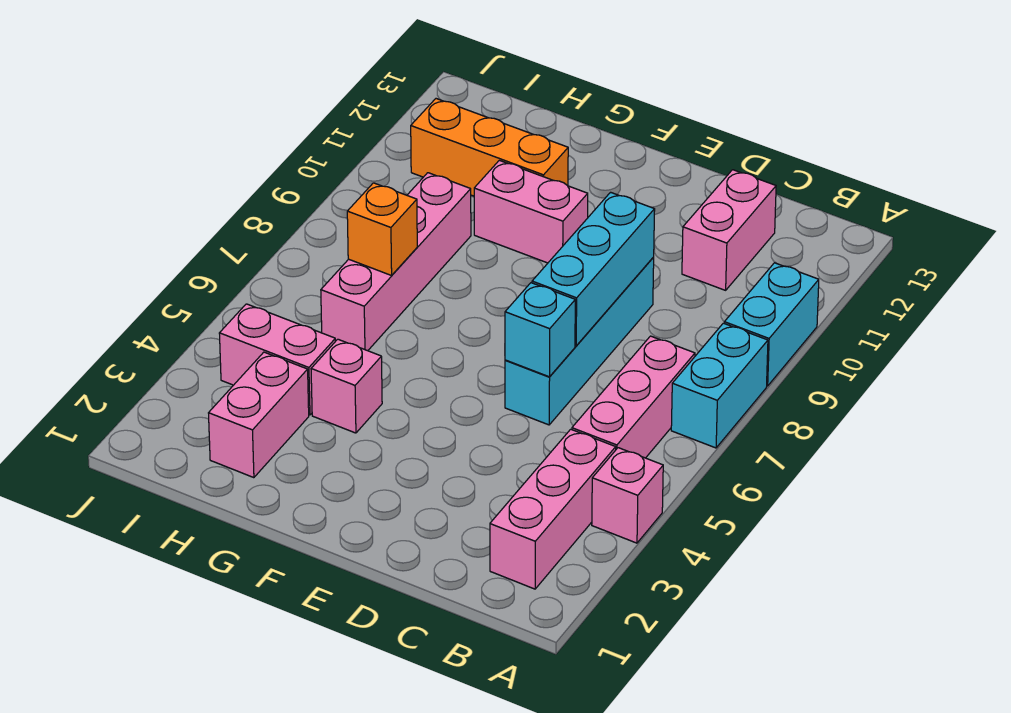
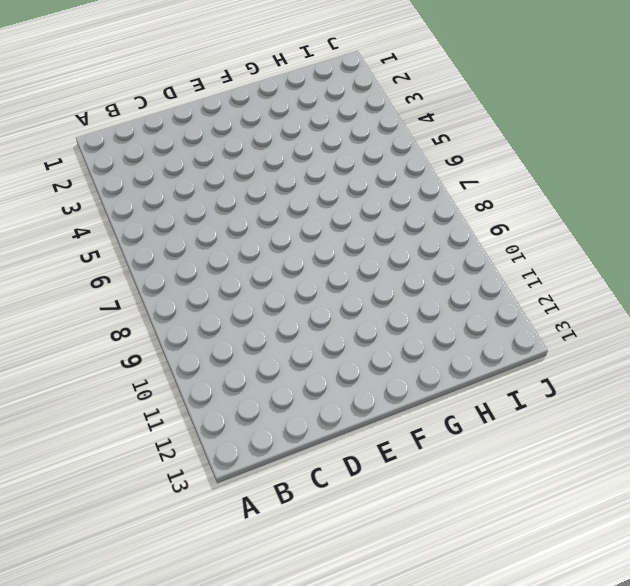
none -> pink brick A4 level 1
none -> cyan brick A7:A8 level 1
none -> cyan brick A9:A10 level 1

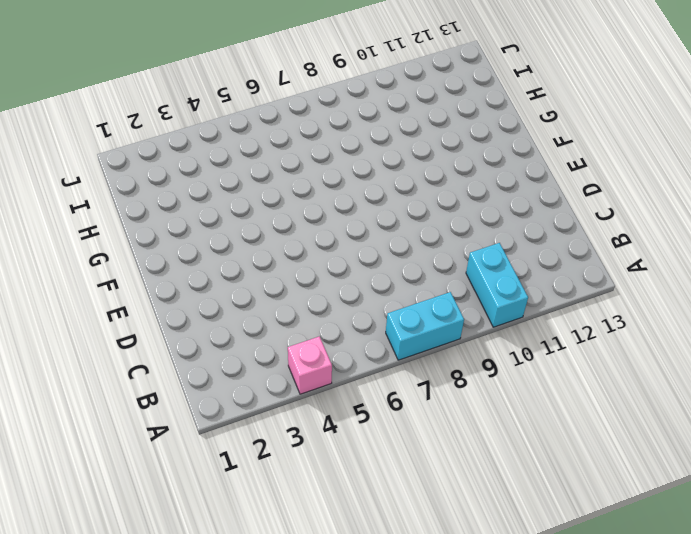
cyan brick A10:B10 level 1 -> cyan brick A9:A10 level 1
none -> pink brick B2:B4 level 1
none -> pink brick B5:B7 level 1
none -> pink brick C11:C12 level 1

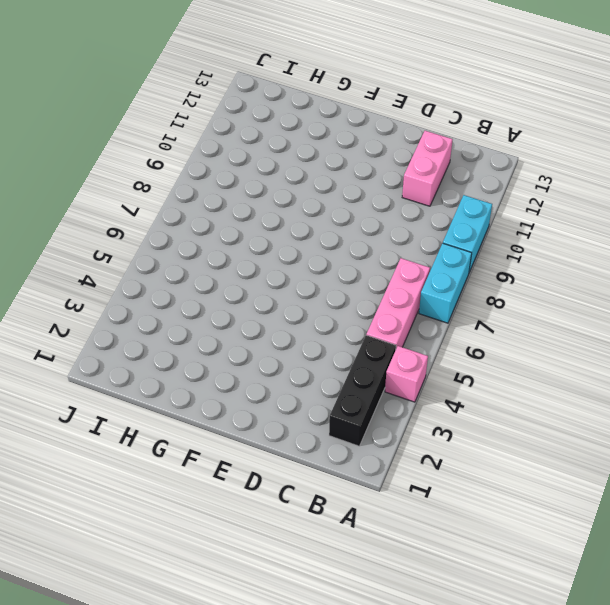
black brick B2:B4 level 1 -> pink brick B2:B4 level 1
none -> cyan brick D6:D9 level 1
none -> pink brick F10:G10 level 1
none -> pink brick G4 level 1

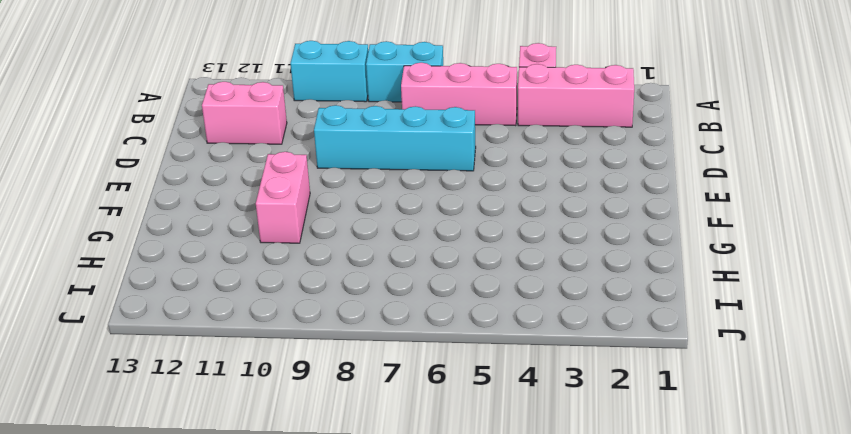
none -> pink brick G4 level 1
none -> orange brick G11:I11 level 1
none -> pink brick H2:H3 level 1

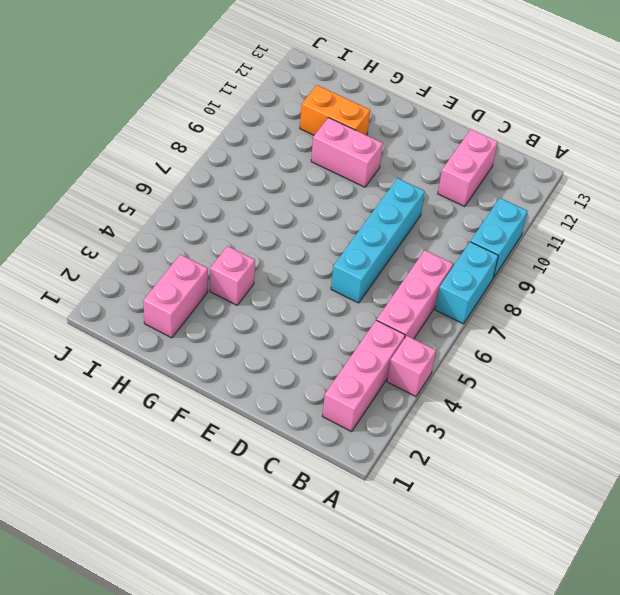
orange brick G11:H11 level 1 -> orange brick G11:I11 level 1
none -> pink brick H4:I4 level 1
none -> pink brick H6:H9 level 1
none -> cyan brick D6 level 2

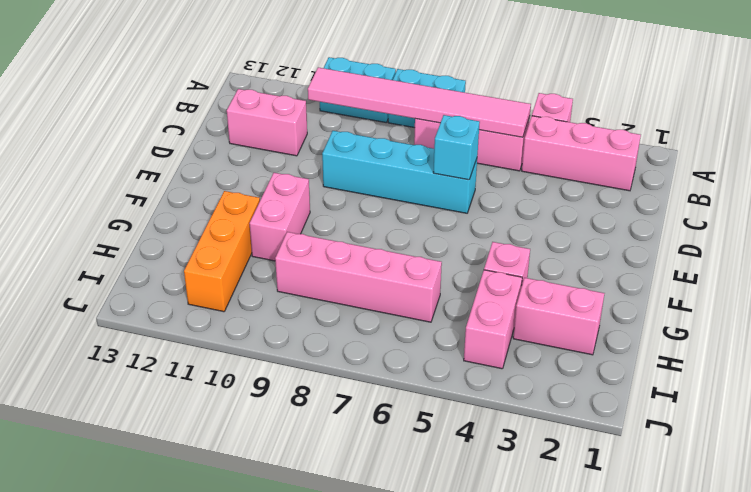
pink tile B5:B10 level 2 -> none
none -> cyan brick D7:D9 level 2
none -> orange brick H7 level 2

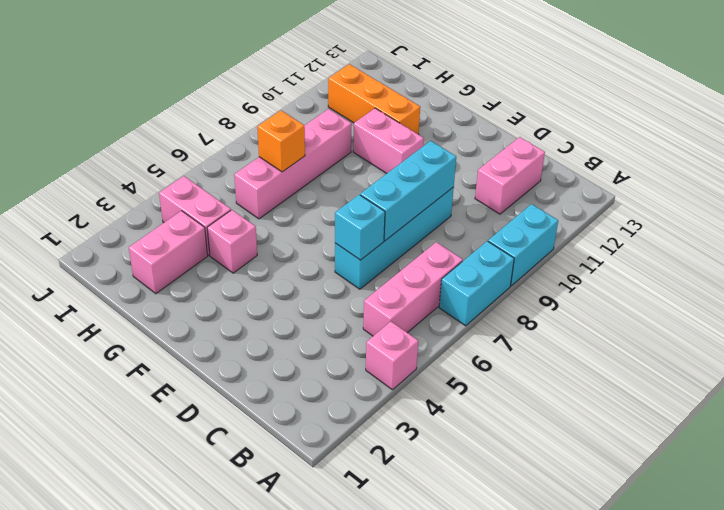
none -> pink brick B2:B4 level 1

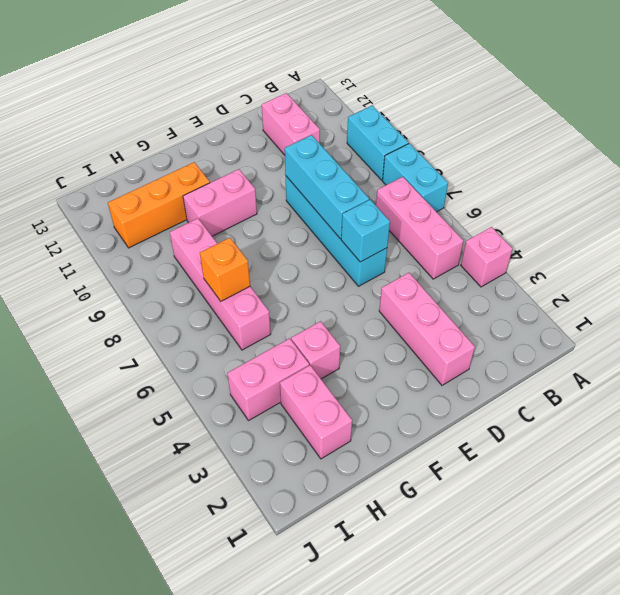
pink brick D2:D4 level 1 -> pink brick B2:B4 level 1

